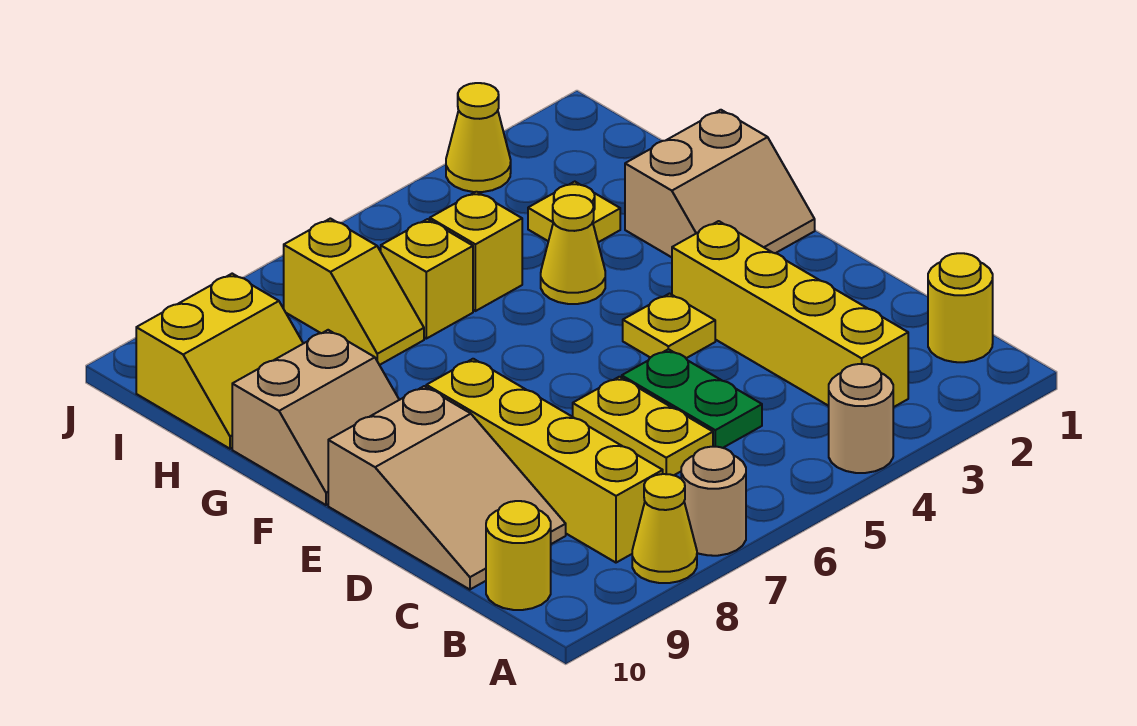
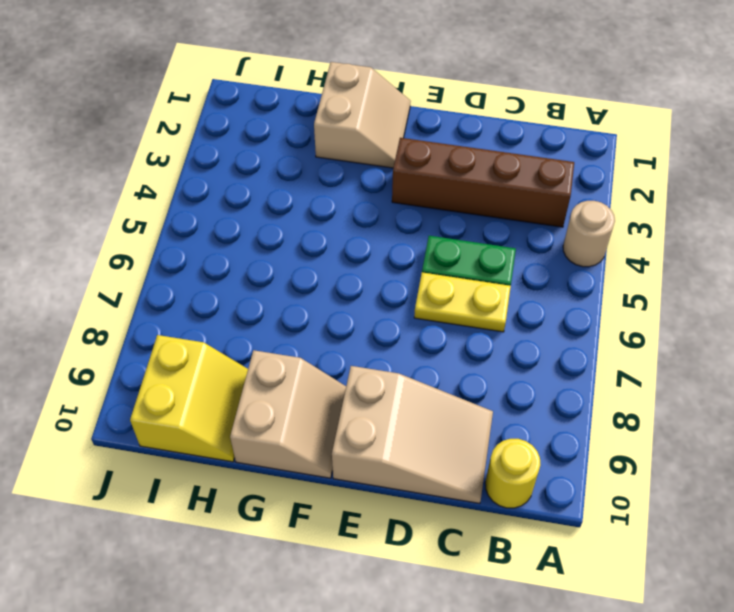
brown brick B3:E3 level 1 -> yellow brick B3:E3 level 1
none -> tan round brick A7 level 1
none -> yellow cone A8 level 1
none -> yellow round brick B1 level 1

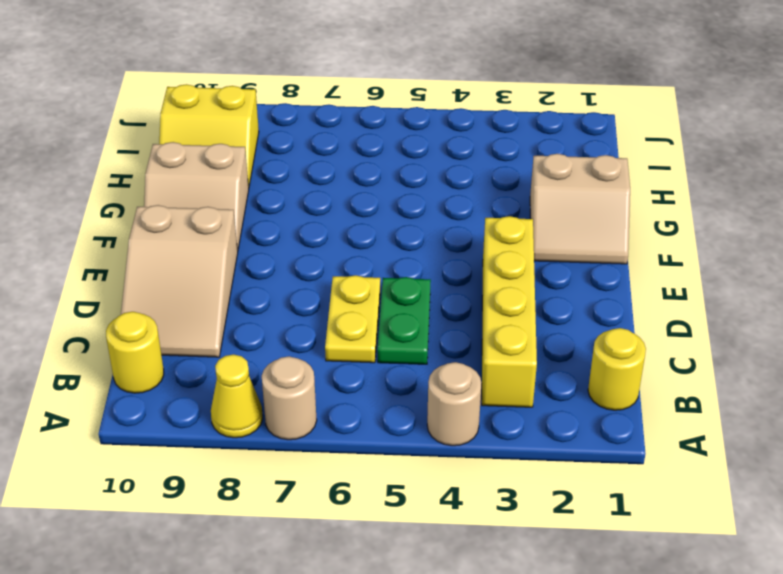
none -> yellow brick B8:E8 level 1
none -> yellow plate E4 level 1
none -> yellow cone G4 level 1

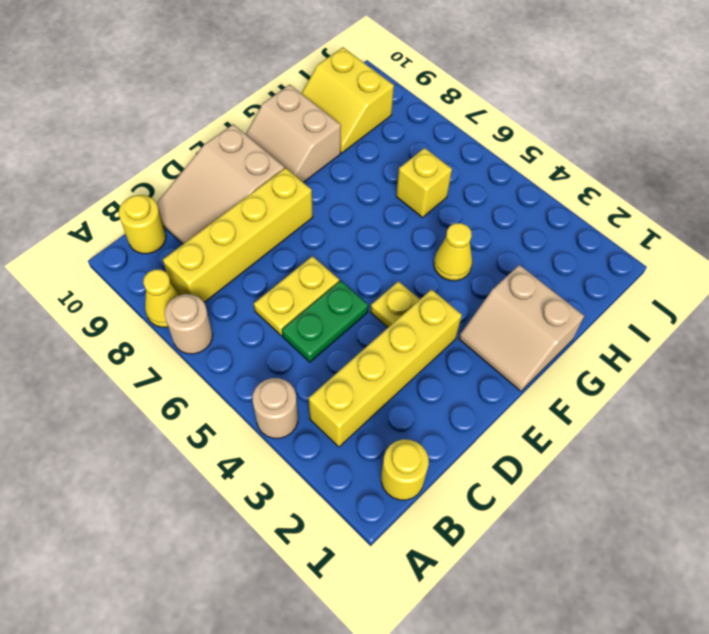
none -> yellow plate H3 level 1
none -> yellow brick H5 level 1
none -> yellow slope H7:I7 level 1 top I

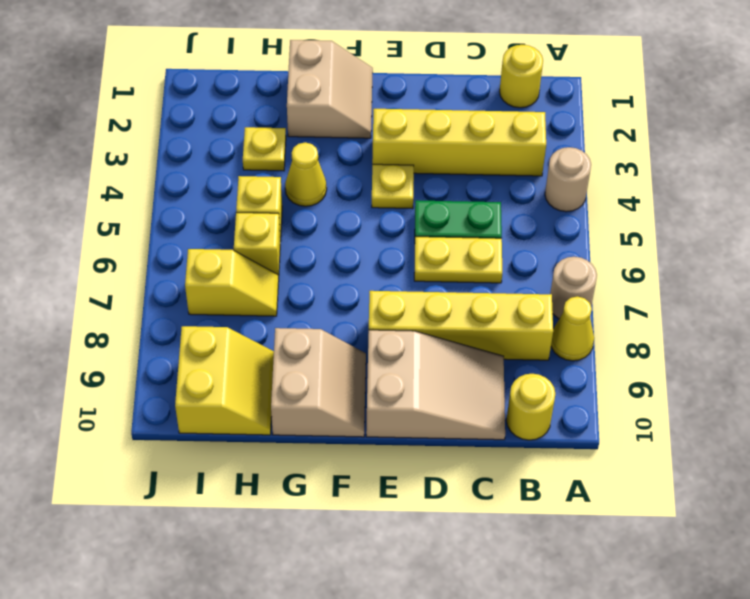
none -> yellow cone J3 level 1

